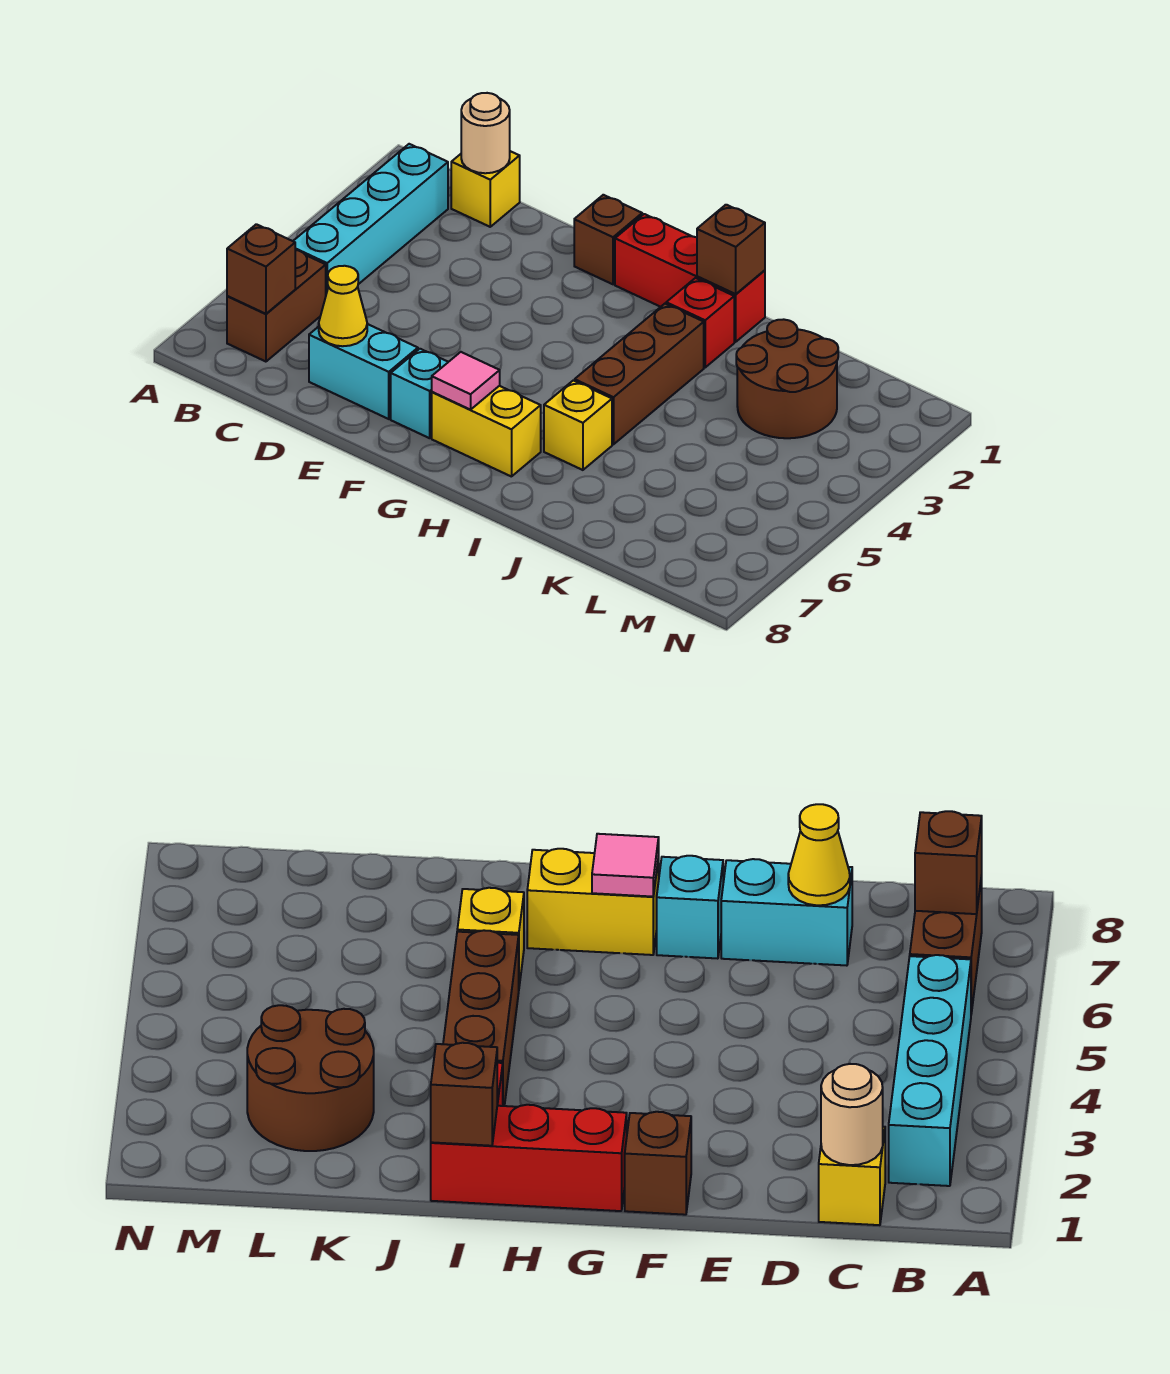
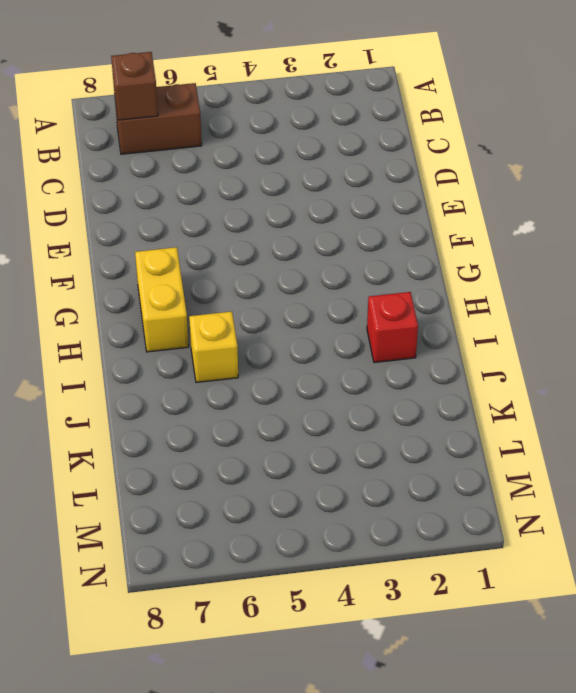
none -> cyan brick B2:B5 level 1
none -> yellow brick C1 level 1
none -> cyan brick D7:E7 level 1

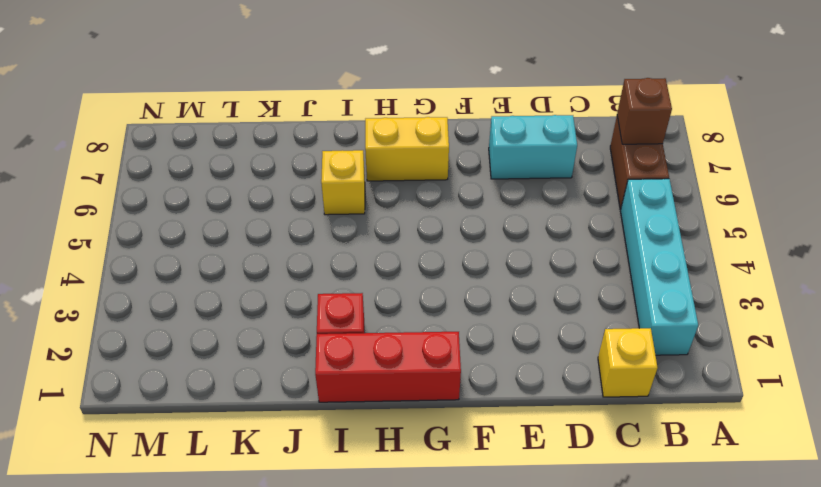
none -> brown brick F1 level 1
none -> cyan brick F7 level 1
none -> brown brick I3:I5 level 1

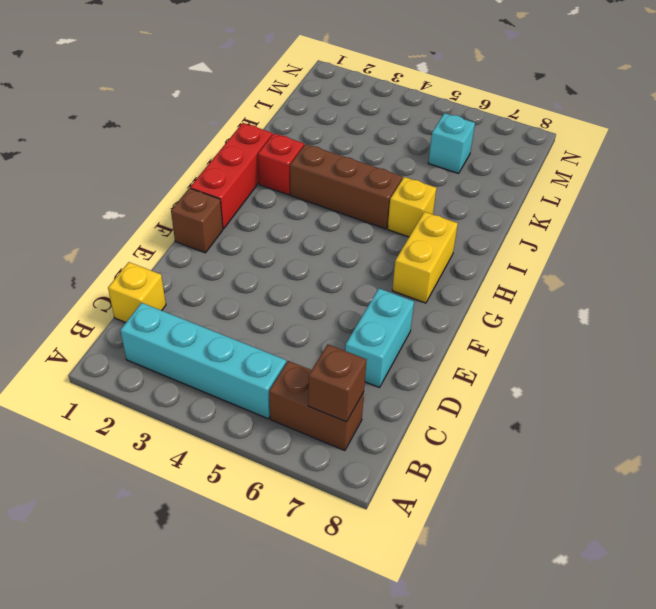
cyan brick L6 level 1 -> cyan brick F7 level 1
none -> brown round brick K2:L3 level 1
none -> tan round brick C1 level 2
none -> yellow cone D7 level 2

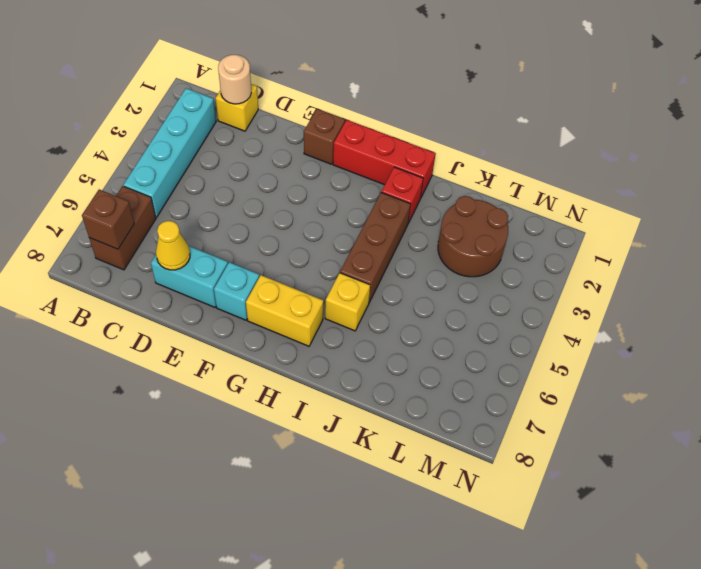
none -> pink tile G7 level 2
none -> brown brick I1 level 2

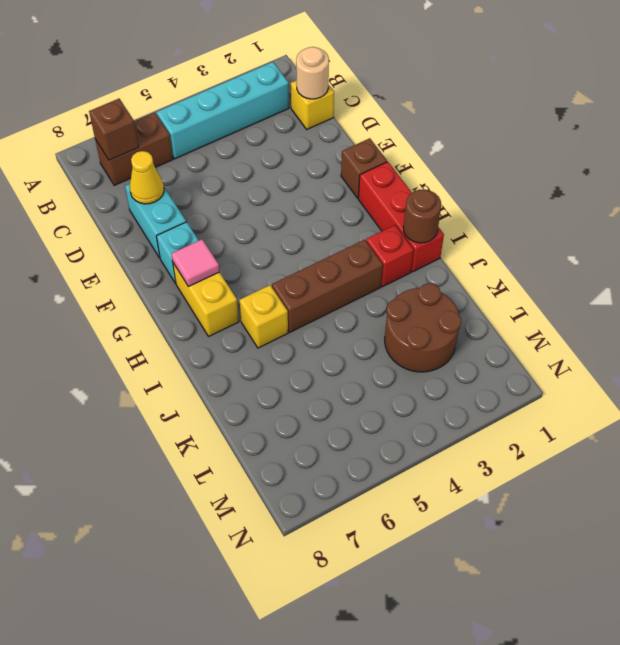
brown round brick I1 level 2 -> brown brick I1 level 2

